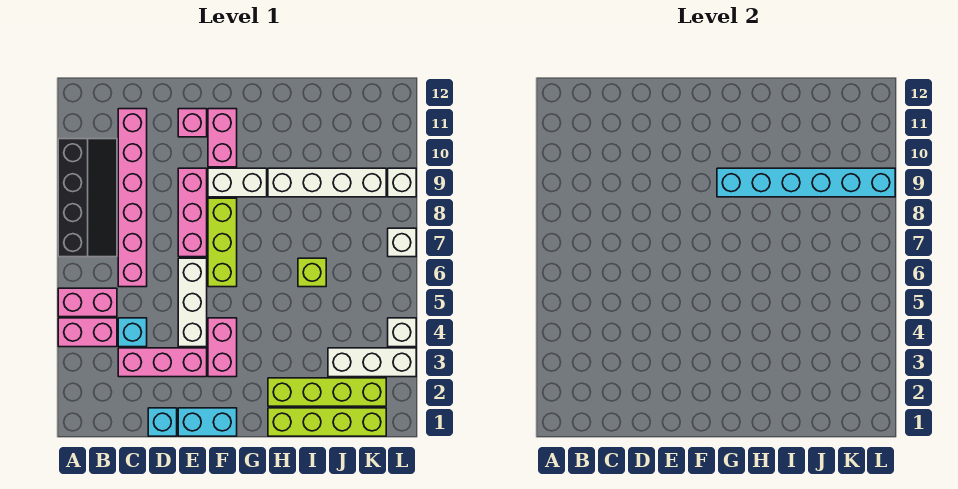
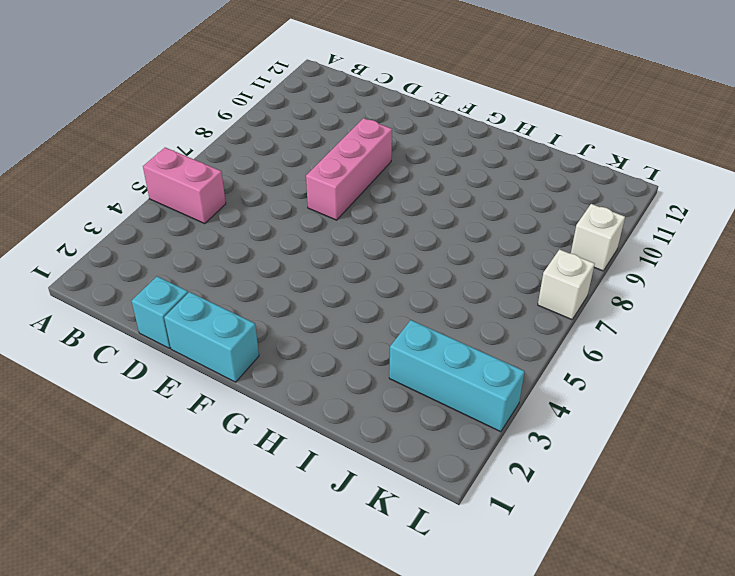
cyan brick J3:L3 level 1 -> white brick J3:L3 level 1
none -> pink brick A4:B4 level 1
none -> black slope A7:B10 level 1 top A
none -> pink brick C3:E3 level 1

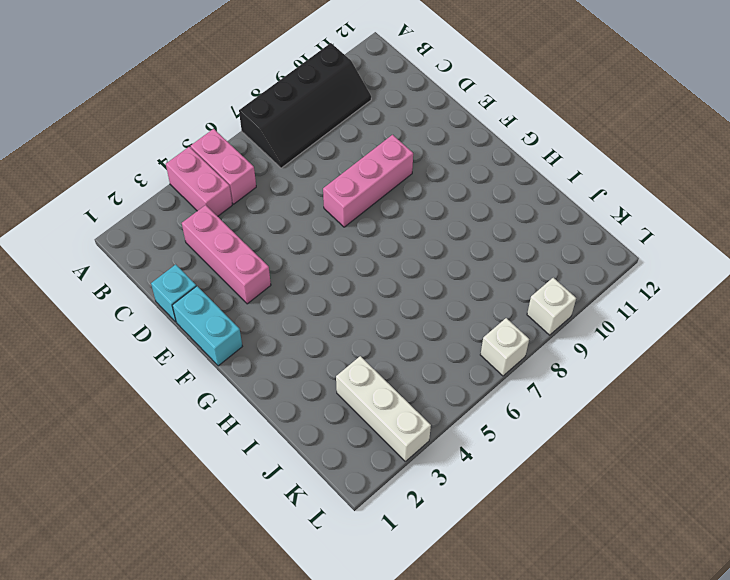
none -> cyan brick C4 level 1
none -> pink brick C6:C11 level 1
none -> white brick E4:E6 level 1

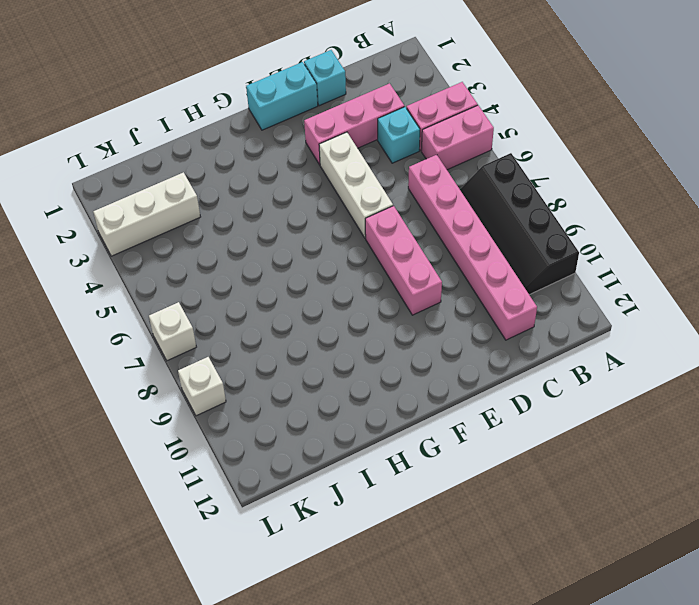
none -> pink brick E11 level 1
none -> pink brick F3:F4 level 1
none -> lime brick F6:F8 level 1

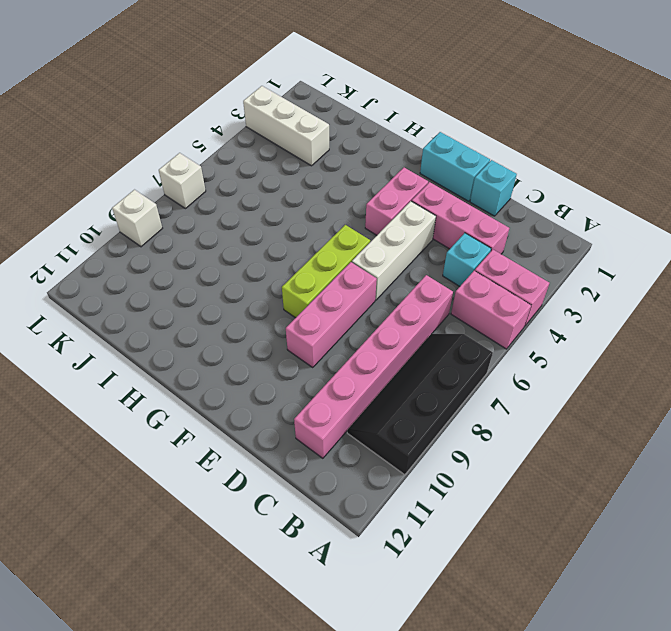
none -> pink brick E11 level 1
none -> white brick F9:G9 level 1
none -> pink brick F10:F11 level 1

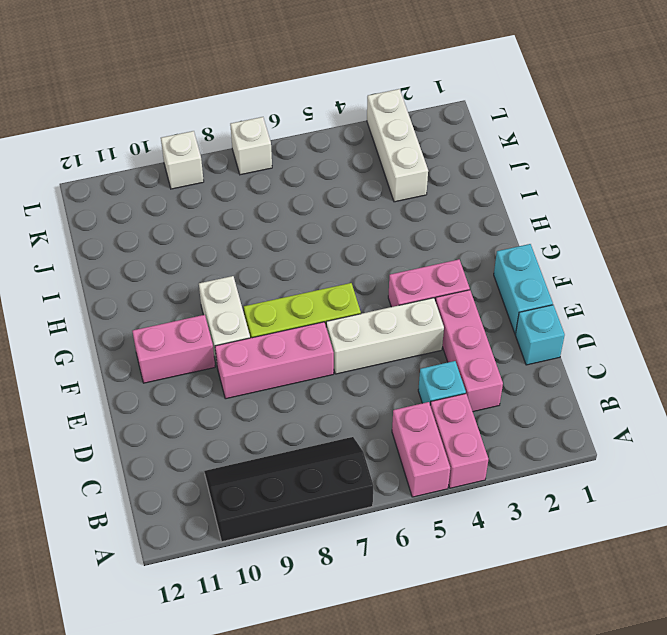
none -> pink brick C6:C11 level 1
none -> pink brick E11 level 1
none -> lime brick H1:K1 level 1

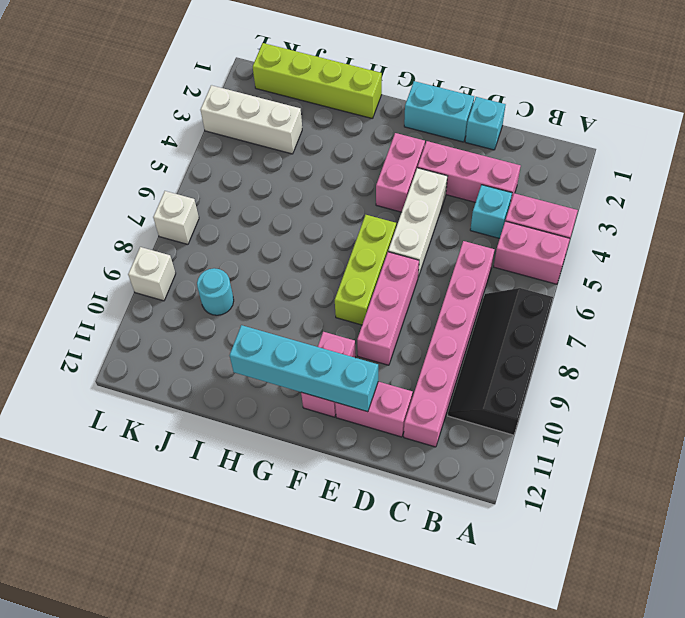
pink brick D11:E11 level 1 -> pink brick E11 level 1
cyan brick E11:H11 level 2 -> none
cyan round brick J9 level 1 -> white brick H9:K9 level 1
none -> white brick F9:G9 level 1
none -> lime brick H2:K2 level 1
none -> lime brick I6 level 1

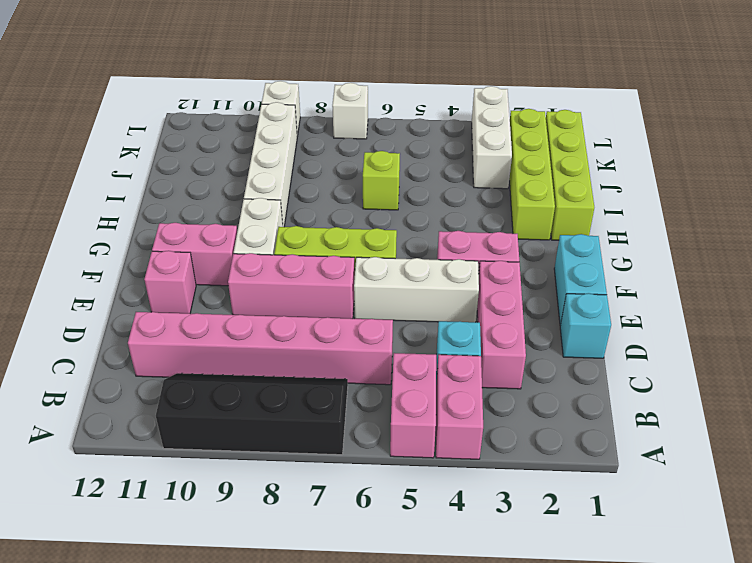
none -> white brick L4 level 1
none -> cyan brick G9:L9 level 2

